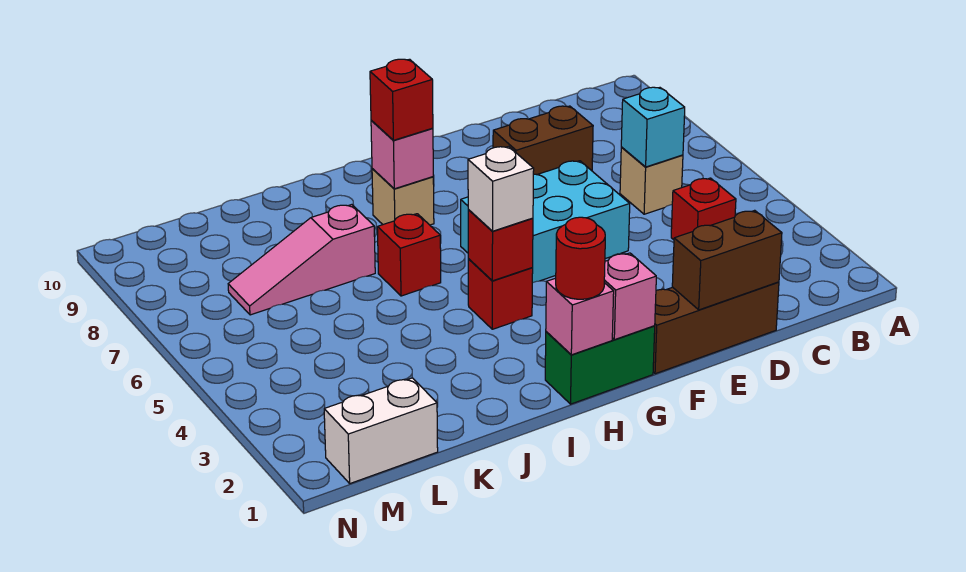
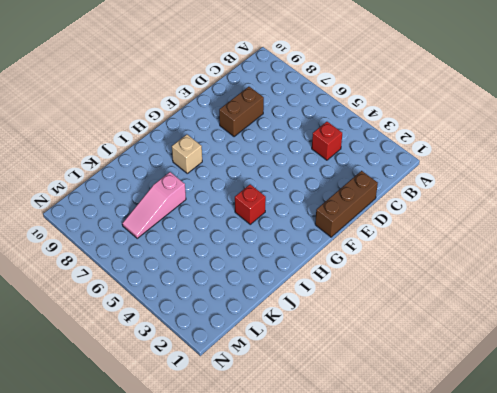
none -> tan brick C6 level 1
none -> cyan brick E5:G6 level 1
none -> green brick G1:H1 level 1

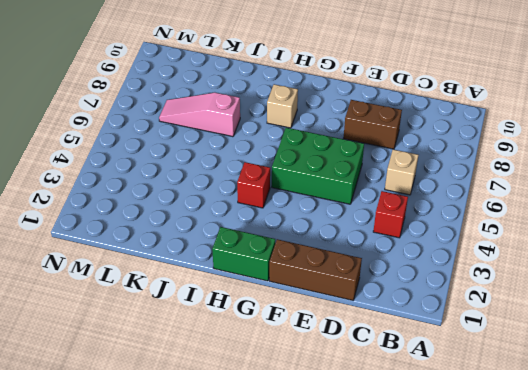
green brick E5:G6 level 1 -> cyan brick E5:G6 level 1
none -> red brick I6 level 1
none -> white brick L1:M1 level 1
none -> cyan brick C6 level 2

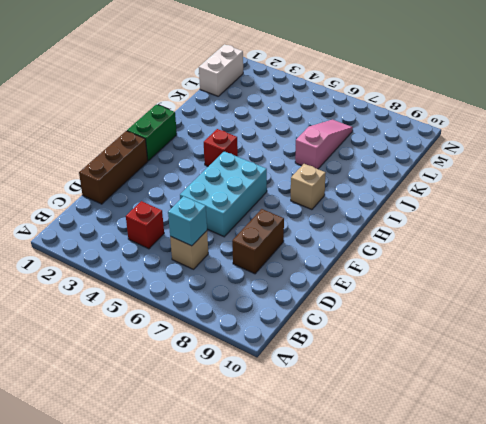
none -> red brick I6 level 1
none -> brown brick D1:E1 level 2
none -> pink brick G1 level 2

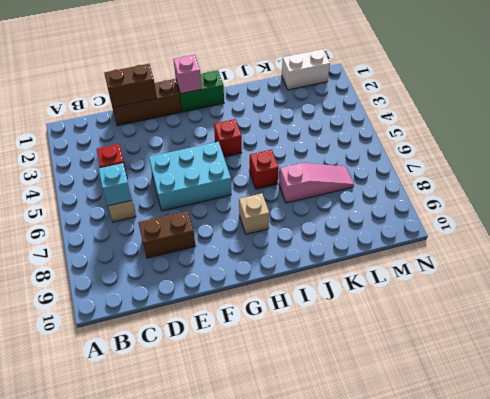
none -> pink brick H1 level 2
none -> red brick H4 level 2
none -> pink brick H8 level 2

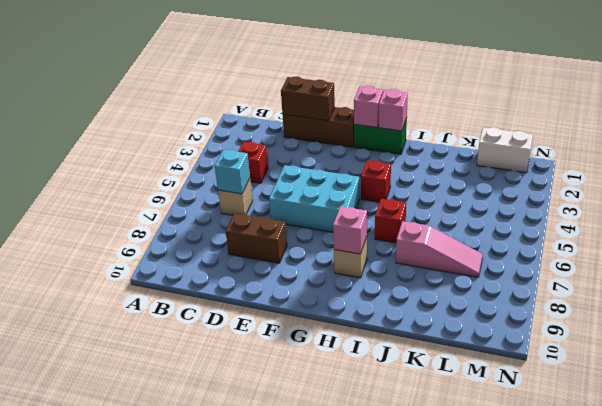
none -> red brick H4 level 2
none -> red round brick H1 level 3
none -> white brick H4 level 3

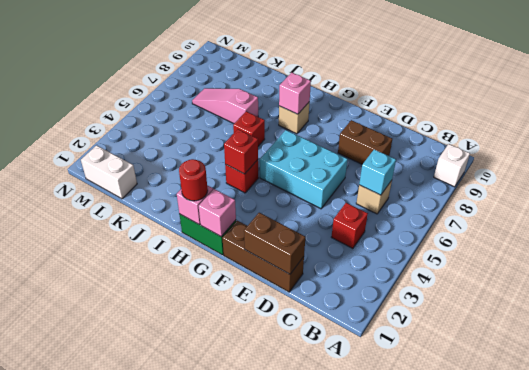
white brick A9 level 1 -> white brick H4 level 3
none -> red brick H8 level 3

